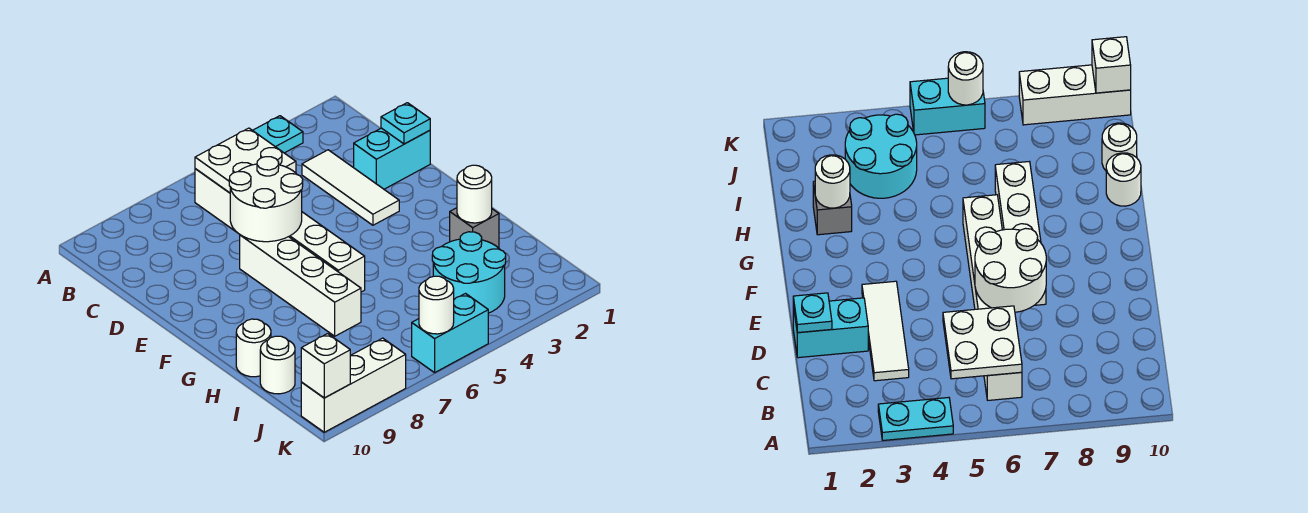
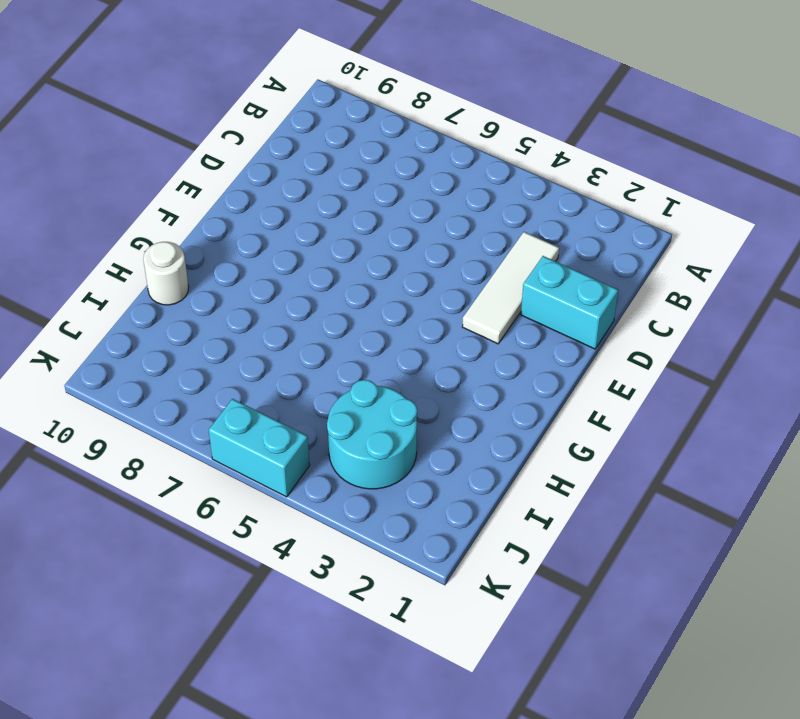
none -> cyan plate A3:A4 level 1
none -> white brick B6:G6 level 1
none -> white brick E7:H7 level 1

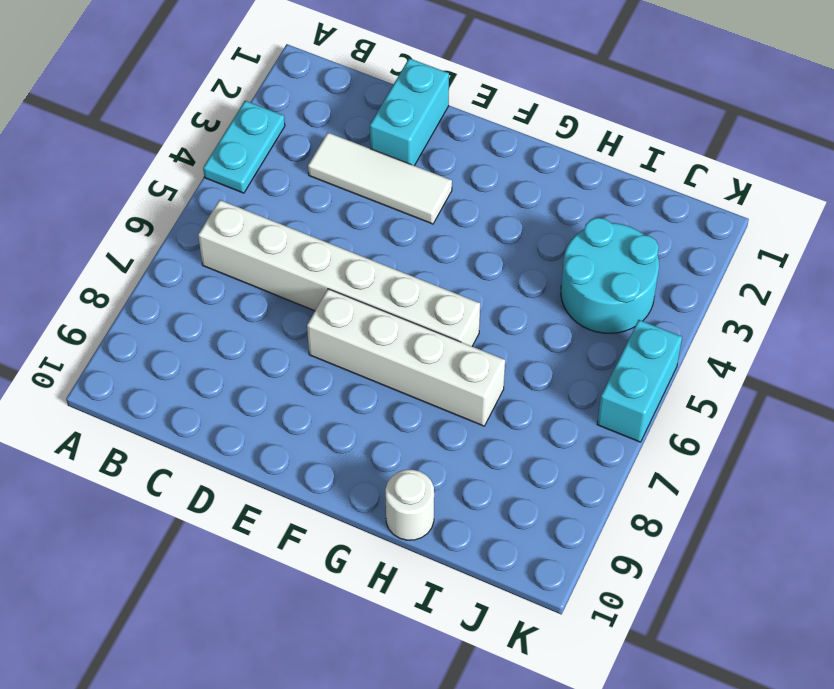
none -> grey brick H2 level 1
none -> white round brick I10 level 1
none -> white brick K8:K10 level 1

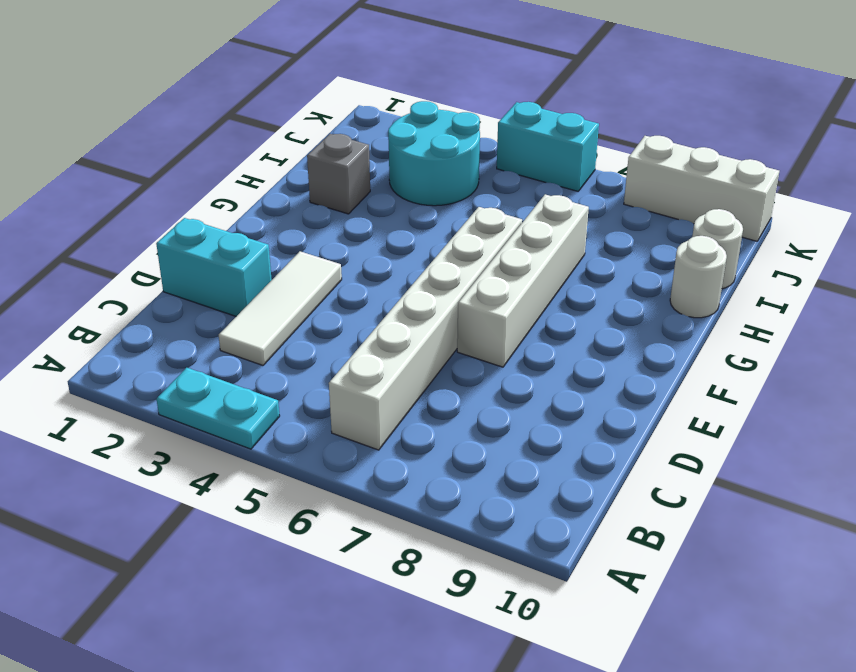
none -> white plate B5:C6 level 2
none -> cyan plate D1 level 2
none -> white round brick D6:E7 level 2

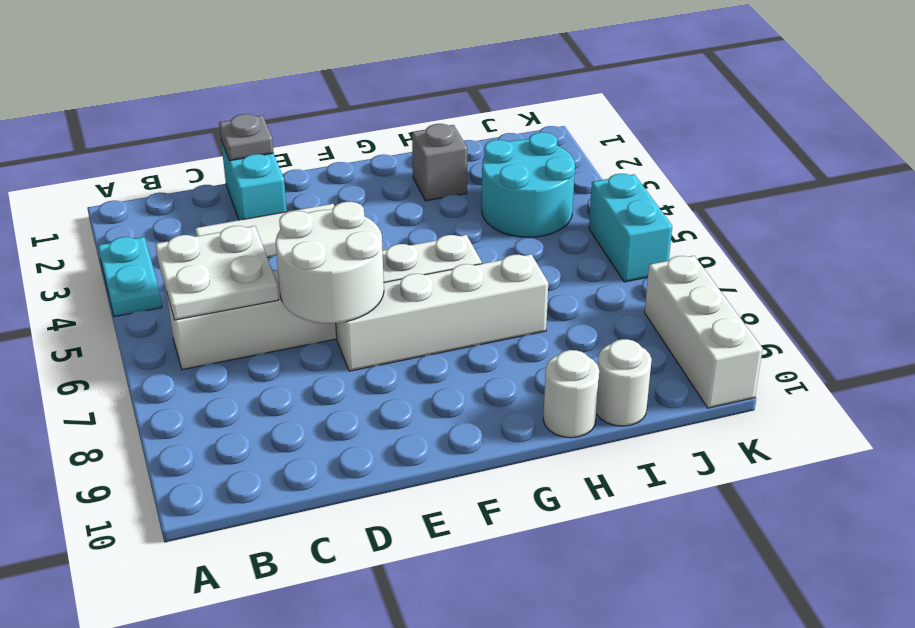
grey plate D1 level 2 -> cyan plate D1 level 2
none -> white round brick H2 level 2
none -> white round brick K6 level 2
none -> white brick K10 level 2

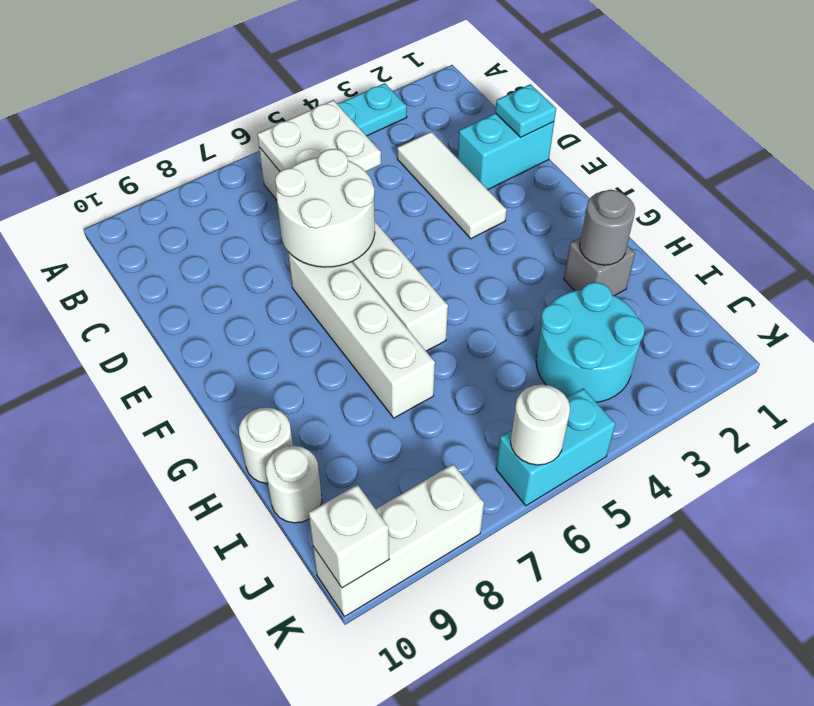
grey round brick H2 level 2 -> white round brick H2 level 2

